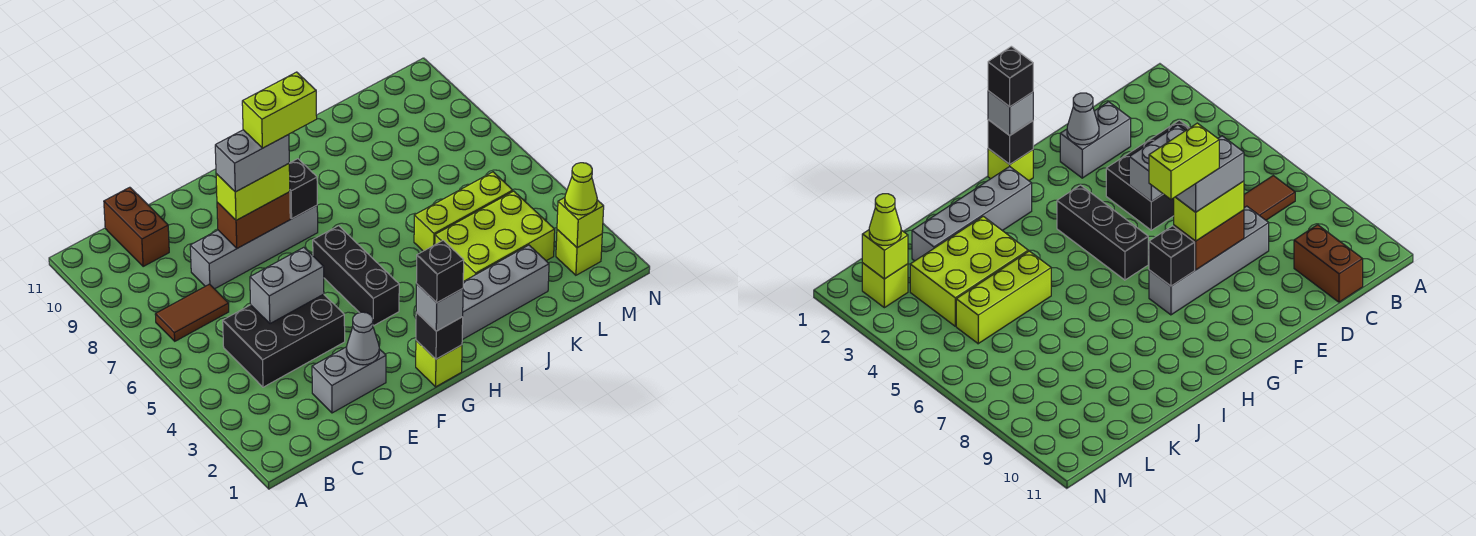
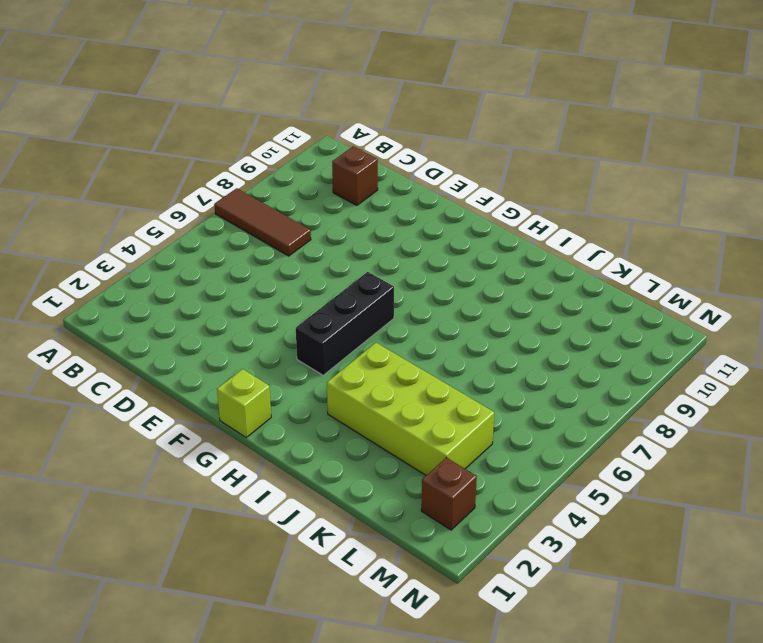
brown tile A7:C7 level 1 -> brown tile B7:C7 level 1
brown brick C10 level 1 -> brown brick C10:C11 level 1
lime brick I3:L4 level 1 -> lime brick J3:L4 level 1
brown brick M2 level 1 -> lime brick M2 level 1
none -> black brick C4:E5 level 1
none -> grey brick D2:E2 level 1
none -> grey brick D8:G8 level 1

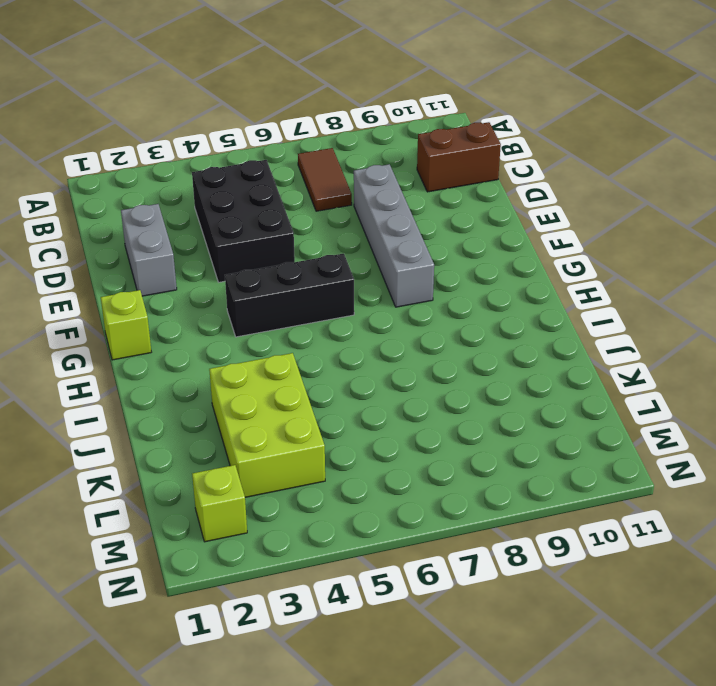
none -> grey brick H2:K2 level 1
none -> lime brick J5:L5 level 1
none -> grey brick D5:E5 level 2

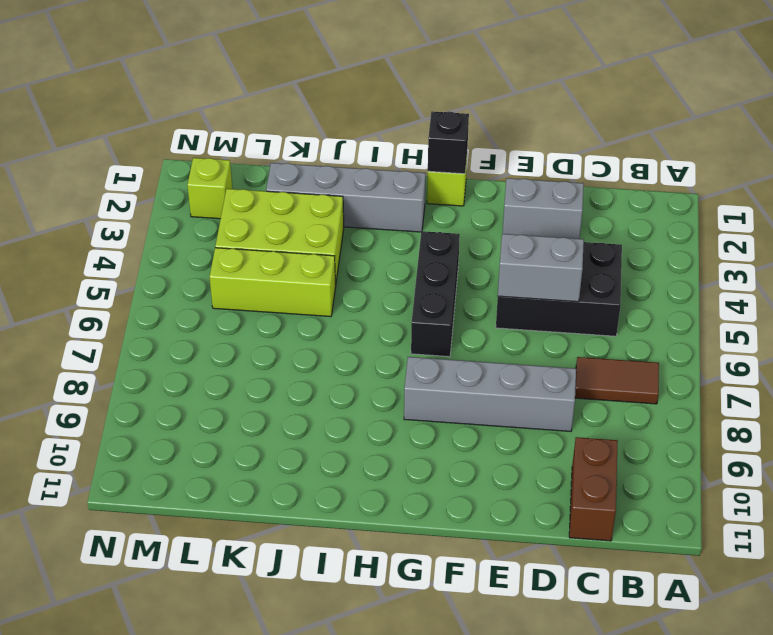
none -> grey cone E2 level 2
none -> brown brick E8:F8 level 2
none -> black brick G8 level 2

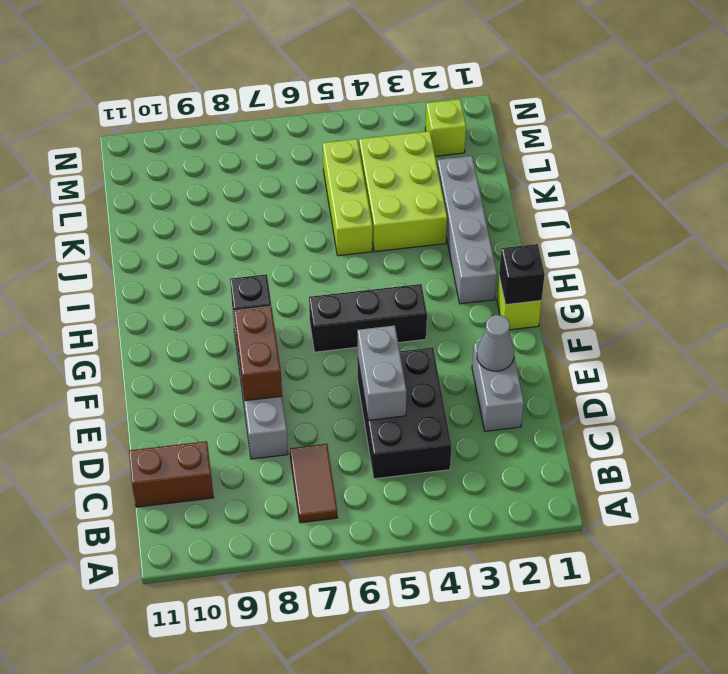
none -> lime brick M2 level 2
none -> lime brick E8:F8 level 3
none -> grey brick G1 level 3

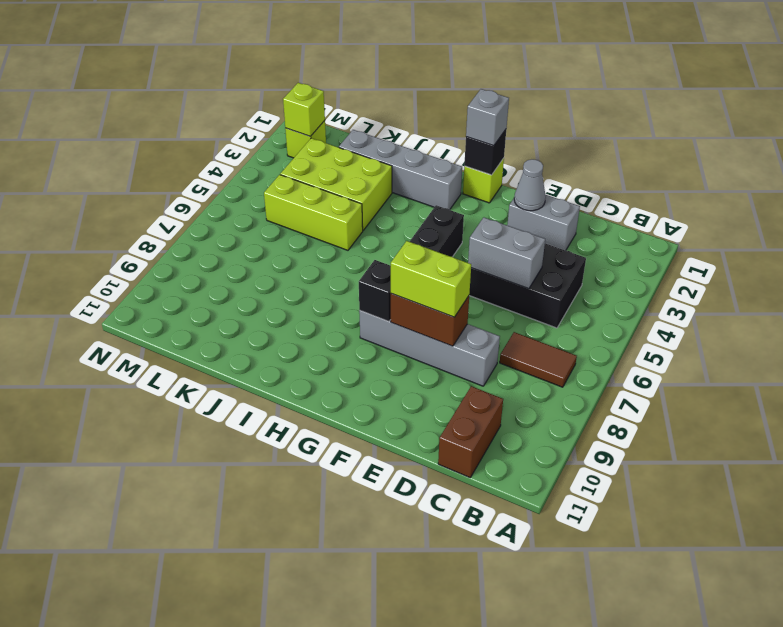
none -> lime cone M2 level 3
none -> grey brick E8:F8 level 4
none -> black brick G1 level 4

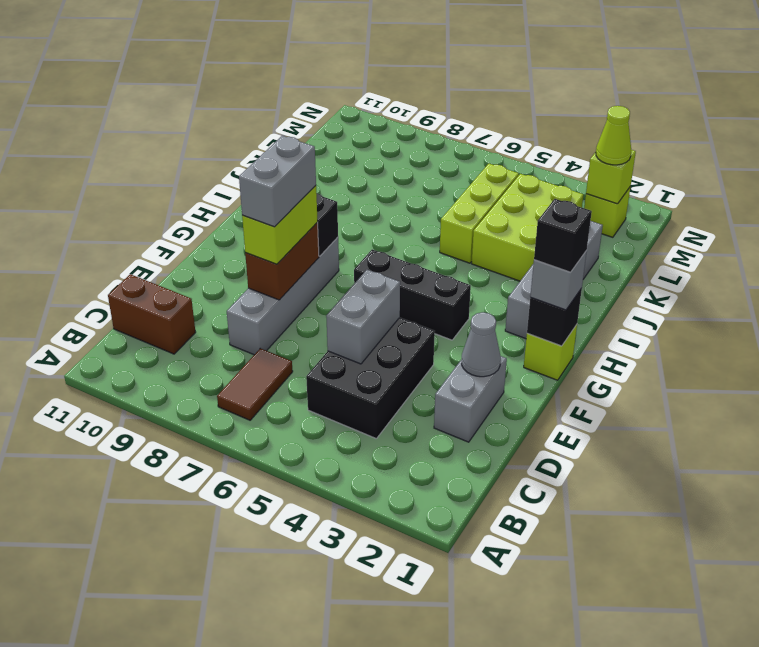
none -> lime brick F8:G8 level 5

